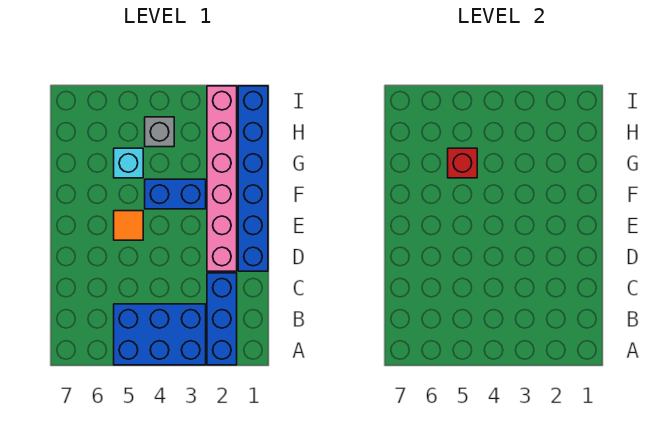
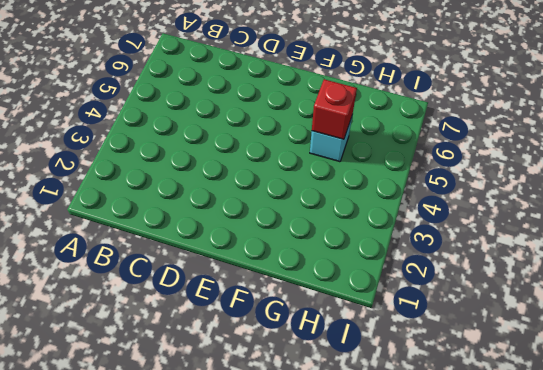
none -> blue brick A2:C2 level 1
none -> blue brick A3:B5 level 1

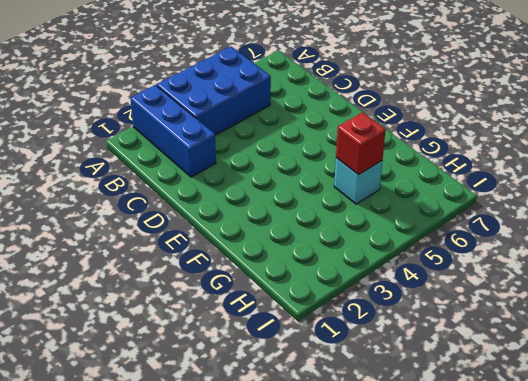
none -> blue brick D1:I1 level 1
none -> pink brick D2:I2 level 1

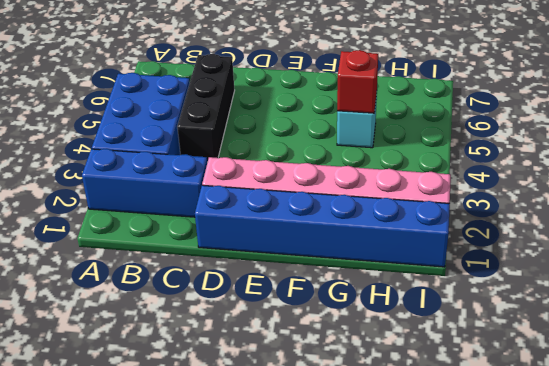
black brick C4:C6 level 1 -> none
none -> orange tile E5 level 1
none -> blue brick F3:F4 level 1

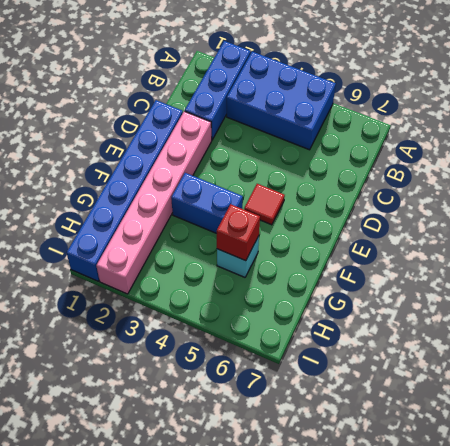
red tile E5 level 1 -> orange tile E5 level 1
none -> grey brick H4 level 1

